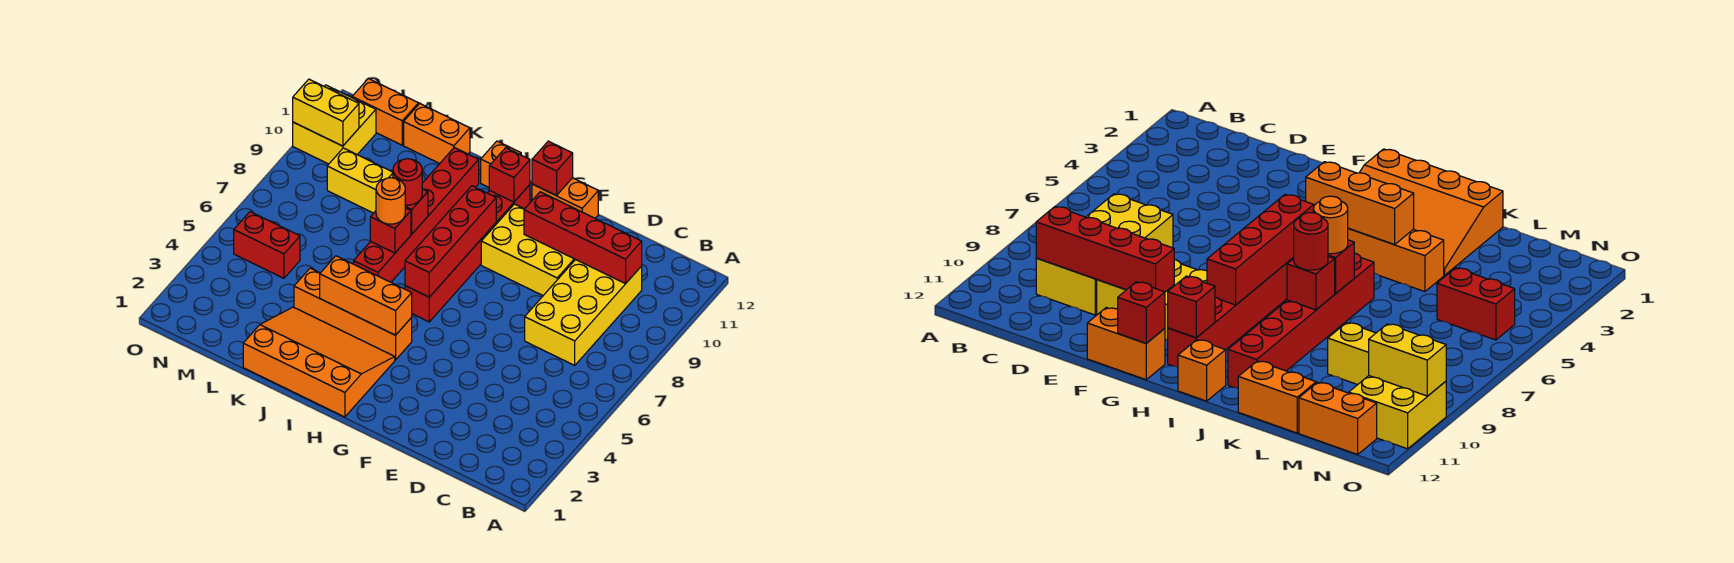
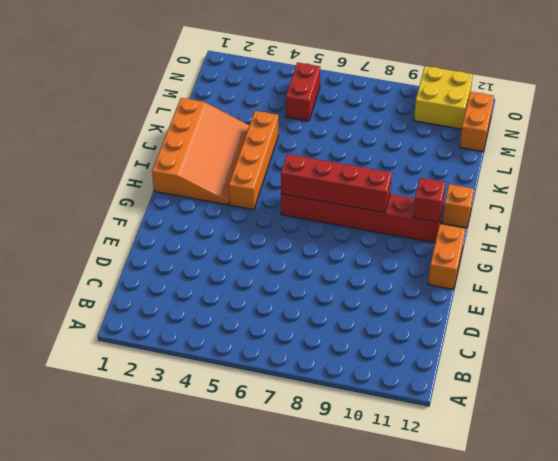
none -> yellow brick C7:D10 level 1
none -> yellow brick E9:G10 level 1
none -> red brick J6:J11 level 1

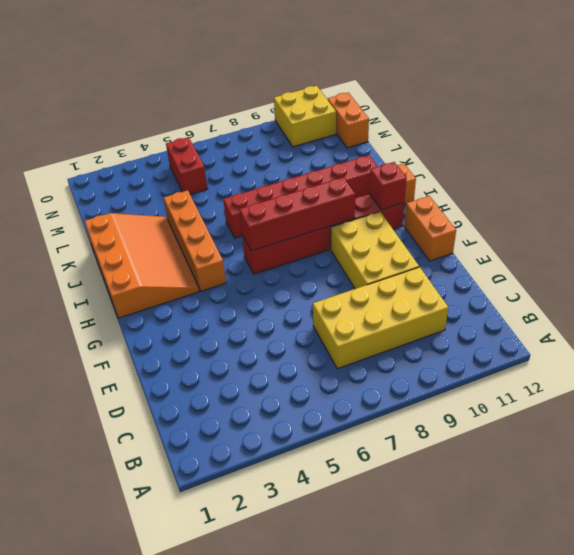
none -> orange brick K12:L12 level 1
none -> yellow brick L9:M9 level 1
none -> red brick C10:F10 level 2

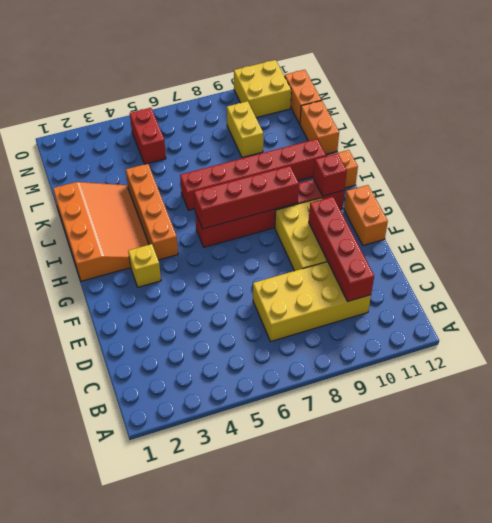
yellow brick G3 level 1 -> none
none -> red brick G12 level 2
none -> orange brick H4:J4 level 2
none -> red brick J7 level 2

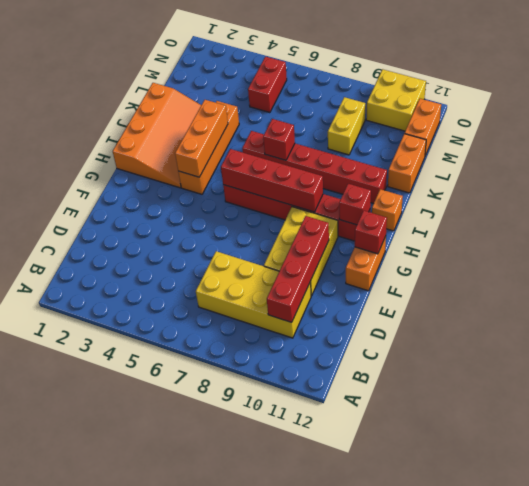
none -> red brick J8 level 2
none -> yellow brick N10:O10 level 2
none -> orange round brick J7 level 3

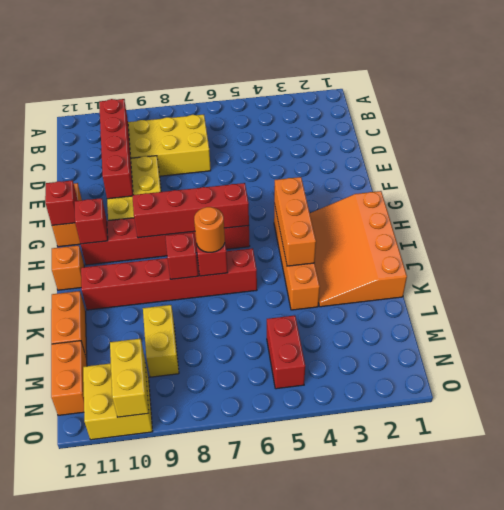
none -> red round brick J8 level 3

